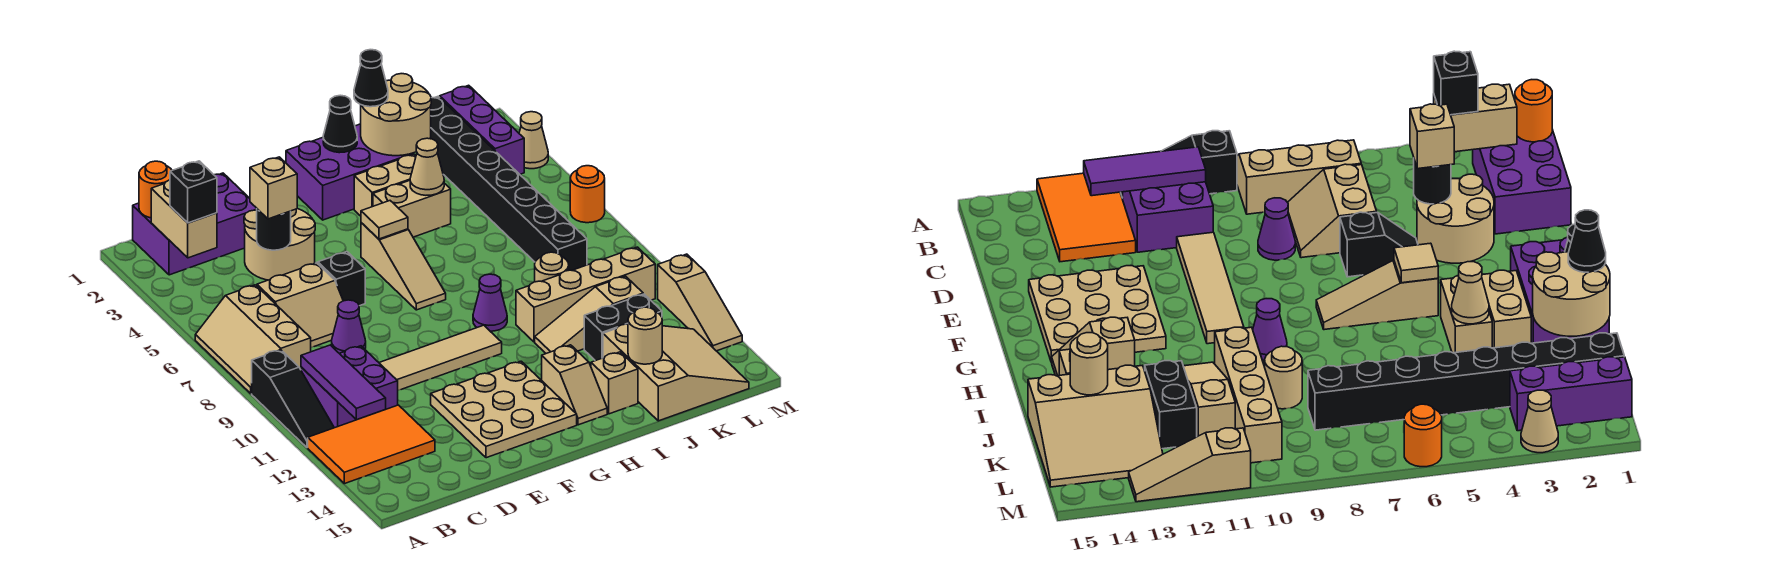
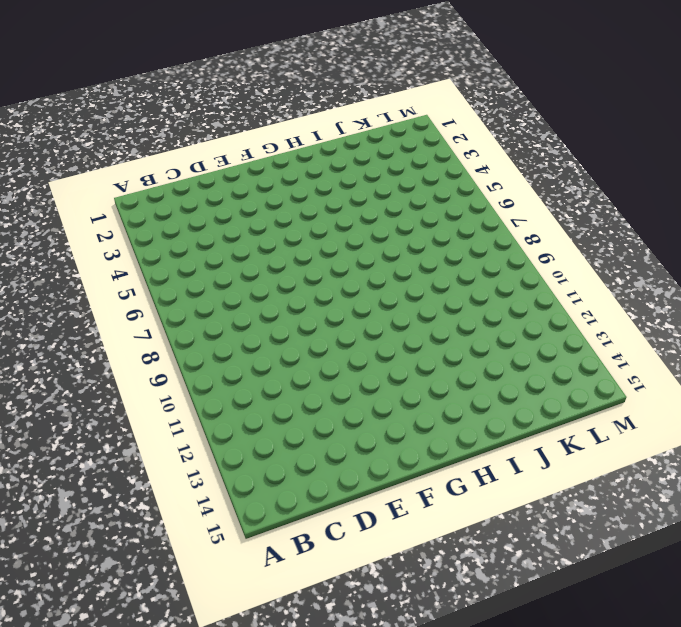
none -> tan slope A6:B8 level 1 top B
none -> black slope A9:A11 level 1 top 9
none -> orange tile A12:C13 level 1
none -> purple brick B1:D2 level 1

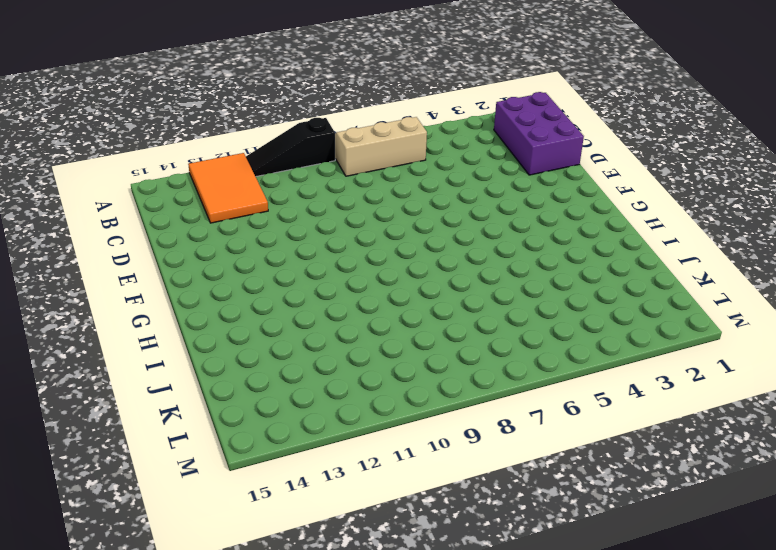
none -> purple brick B10:C11 level 1
none -> tan slope C6:D7 level 1 top 6
none -> tan round brick D3:E4 level 1
none -> purple cone D8 level 1

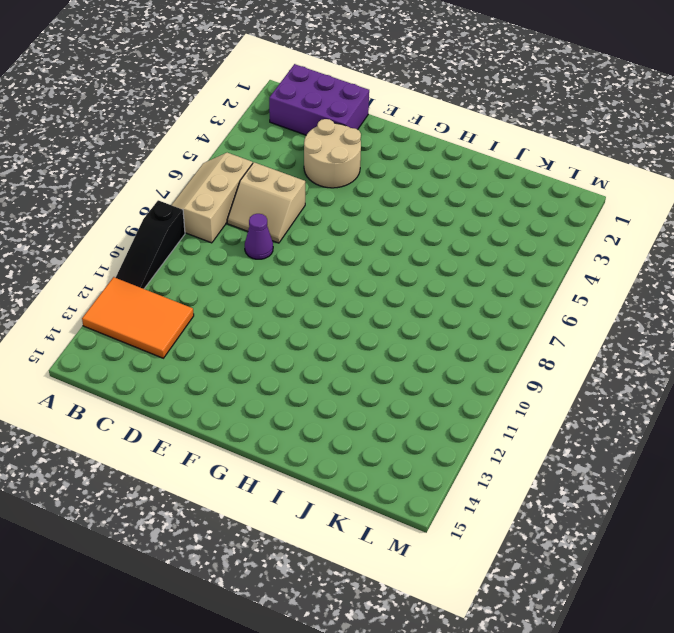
none -> purple brick B10:C11 level 1
none -> tan tile D10:G10 level 1
none -> black slope E5:E6 level 1 top 6
none -> tan plate E12:G14 level 1

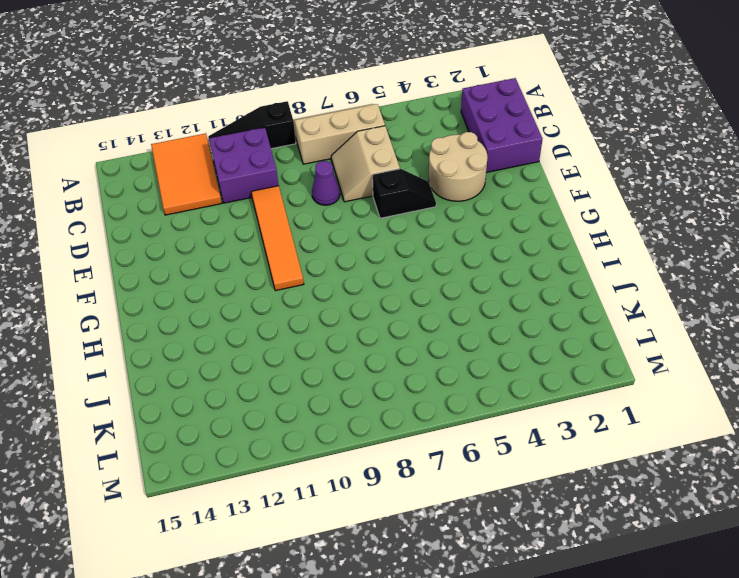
orange tile D10:G10 level 1 -> tan tile D10:G10 level 1
none -> tan plate E12:G14 level 1
none -> purple brick G1:I2 level 1
none -> tan slope G5:G7 level 1 top 5
none -> tan brick H3:I3 level 1

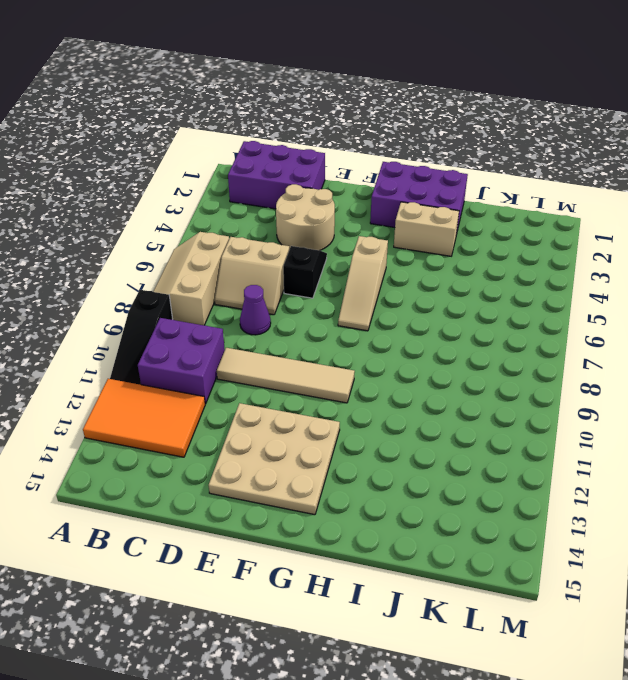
none -> tan brick H4:I4 level 1
none -> purple cone H9 level 1
none -> tan slope H13:H14 level 1 top 13
none -> tan brick I10:L10 level 1

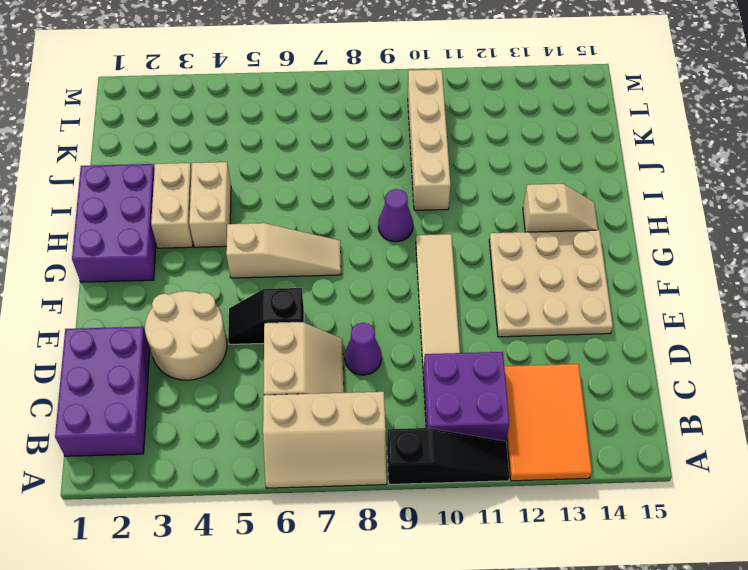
none -> tan slope I11:K11 level 1 top K
none -> tan brick I14 level 1
none -> tan round brick J9 level 1
none -> black brick J12:K12 level 1

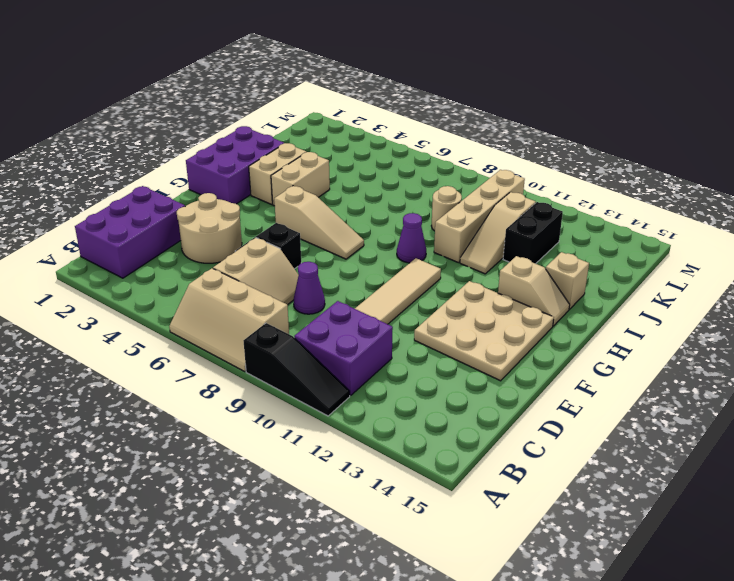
none -> orange tile A12:C13 level 1
none -> tan slope J13:L15 level 1 top J
none -> black brick K1:K8 level 1
none -> purple brick L1:L3 level 1

